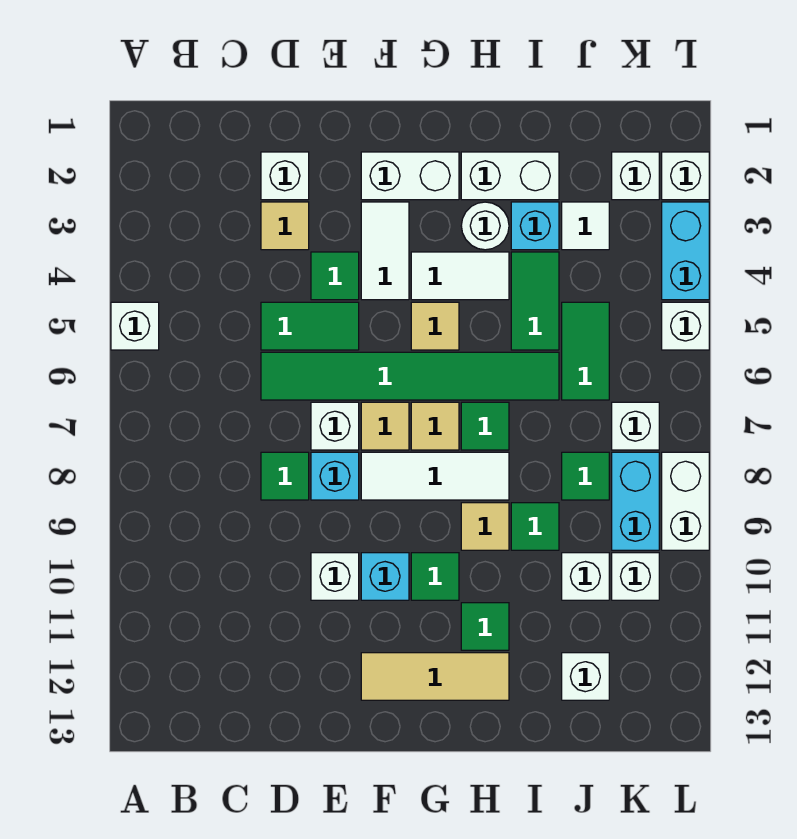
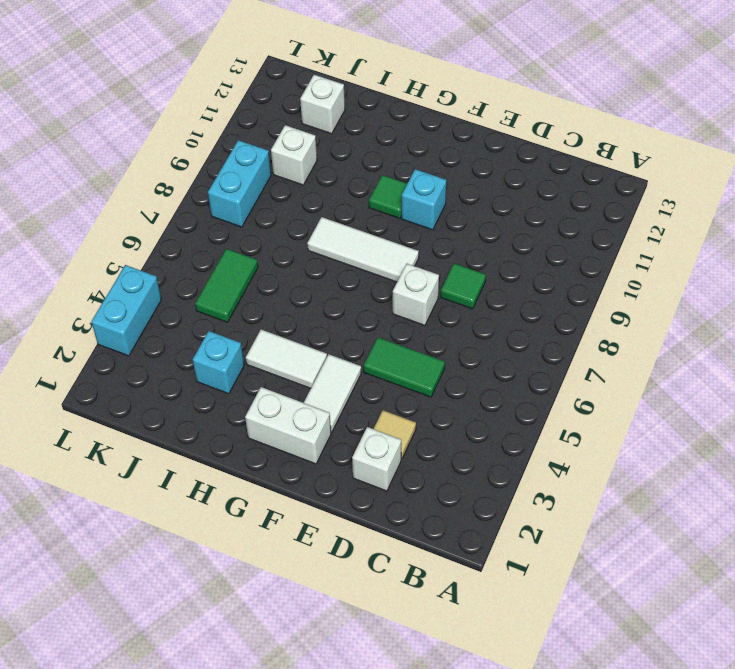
none -> white brick A5 level 1
none -> green tile D6:I6 level 1
none -> green tile E4 level 1
none -> cyan brick E8 level 1

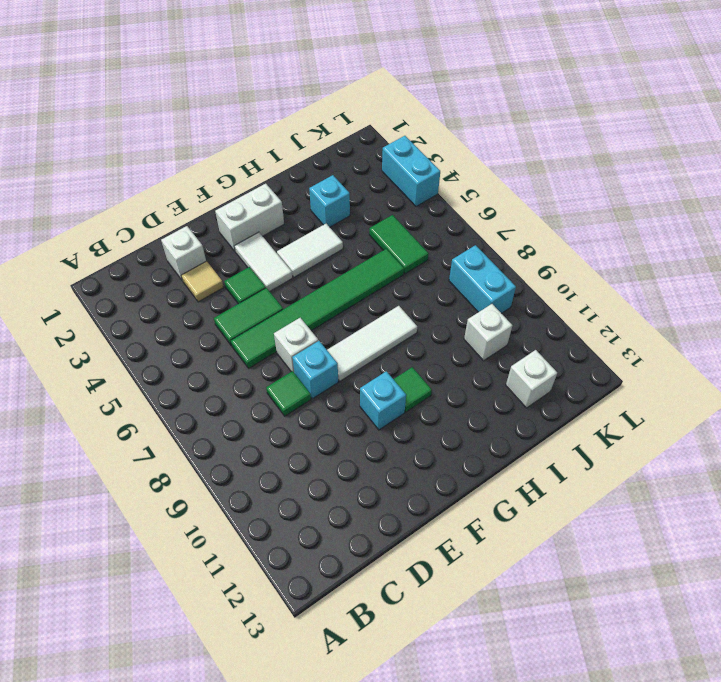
none -> white brick A5 level 1
none -> white brick E10 level 1
none -> tan tile F7 level 1
none -> tan tile F12:H12 level 1

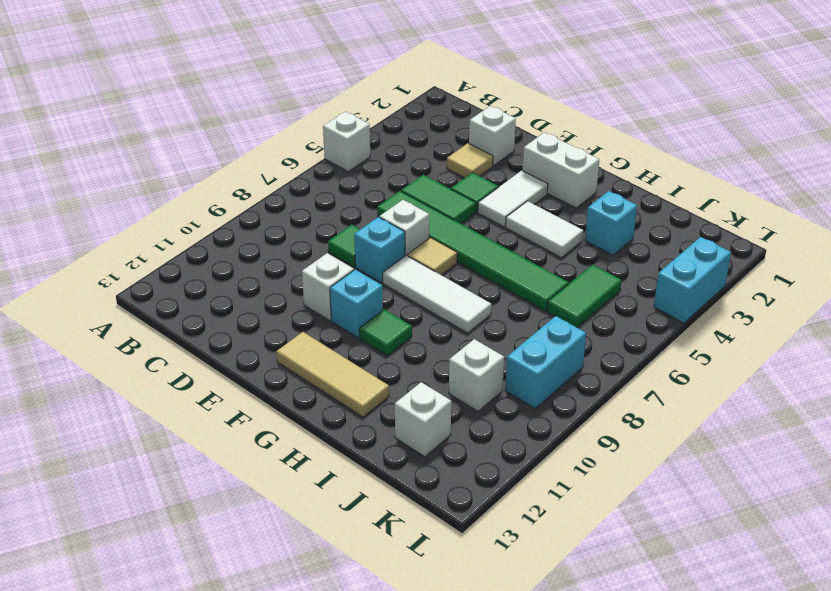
none -> tan tile G5 level 1
none -> tan tile G7 level 1
none -> white brick H2:I2 level 1
none -> white round brick H3 level 1

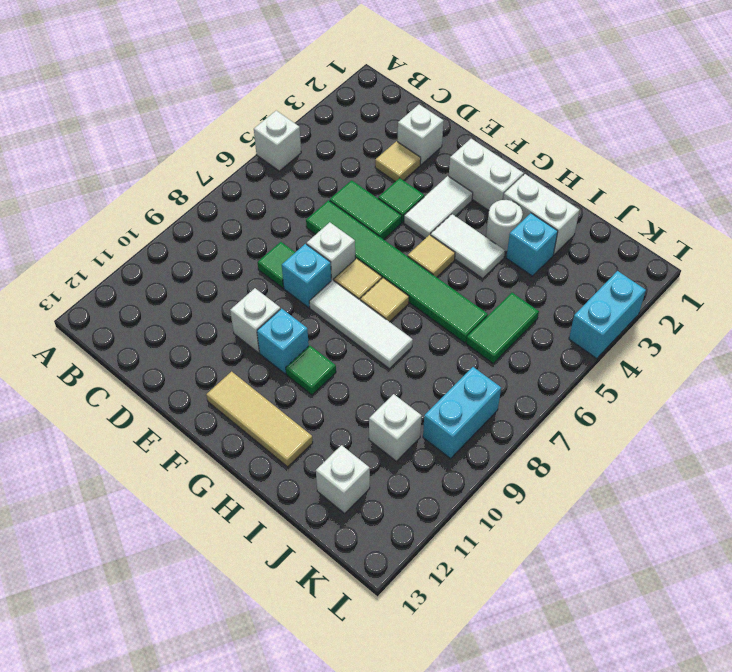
none -> green tile H7 level 1
none -> tan tile H9 level 1
none -> green tile H11 level 1
none -> green tile I4:I5 level 1

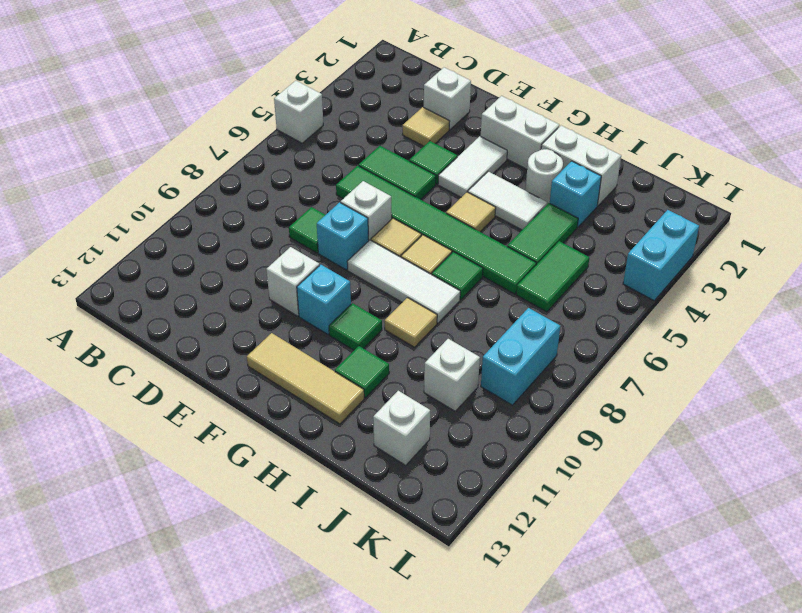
none -> green tile I9 level 1
none -> white tile J3 level 1
none -> green tile J8 level 1
none -> white brick K2 level 1

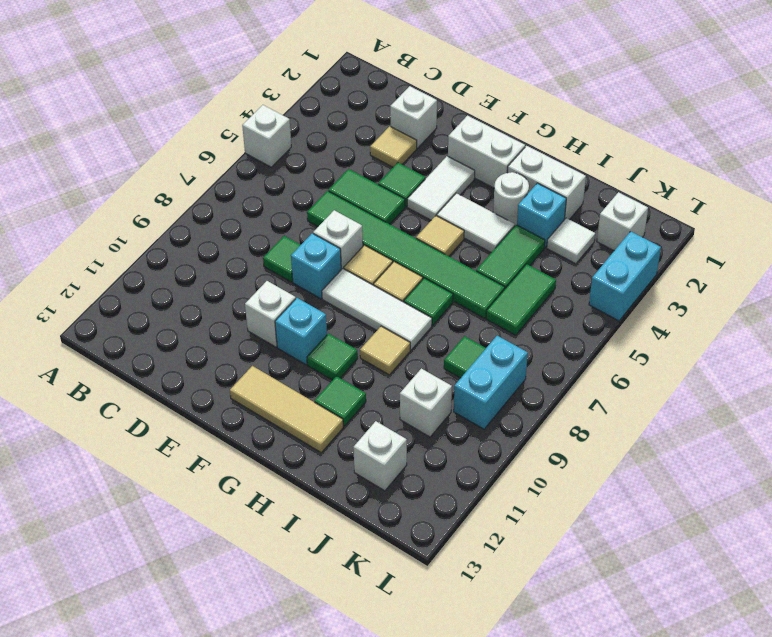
none -> green tile I9 level 1
none -> white brick K7 level 1
none -> white brick K10 level 1
none -> white brick L2 level 1

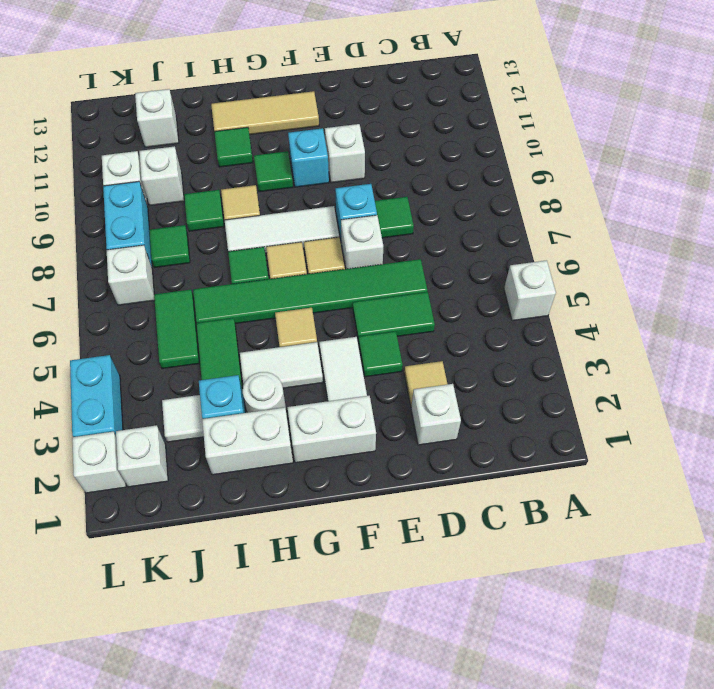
none -> white brick L5 level 1
none -> white brick L8:L9 level 1

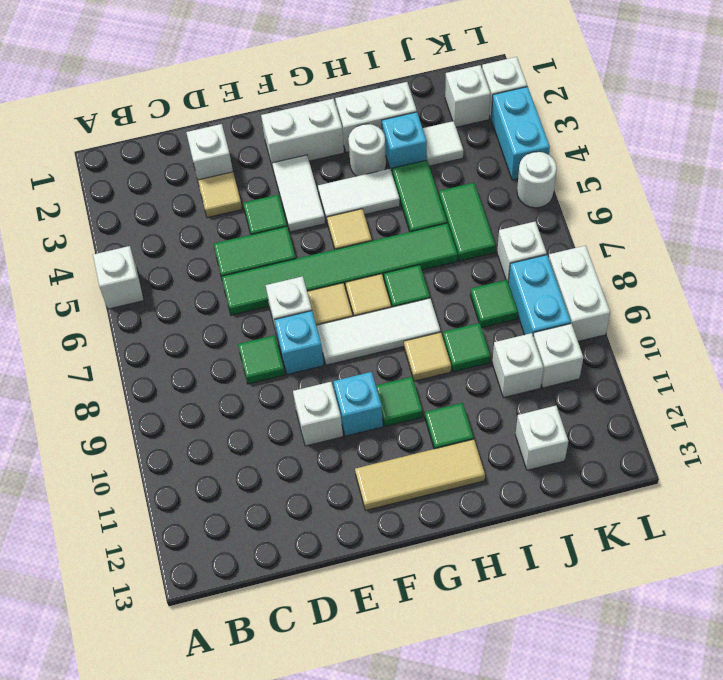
white round brick L5 level 1 -> white brick L5 level 1

